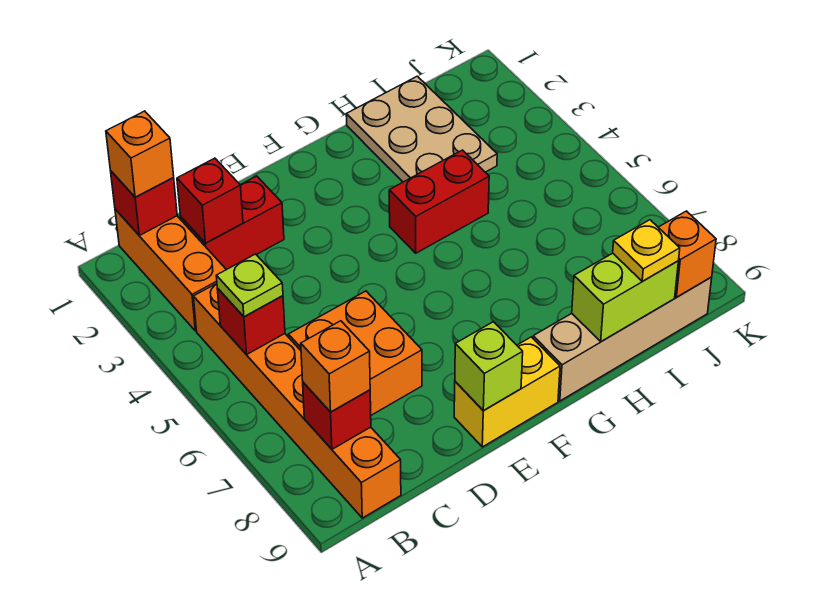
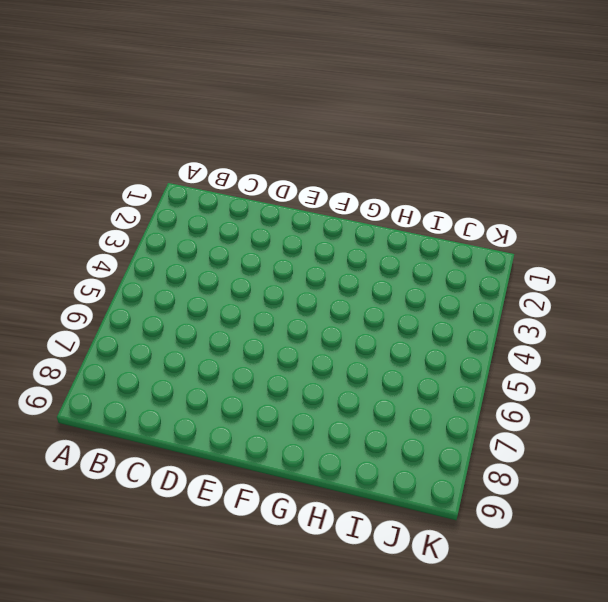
none -> orange brick B1:B3 level 1
none -> orange brick B4:B9 level 1
none -> red brick C2:D2 level 1

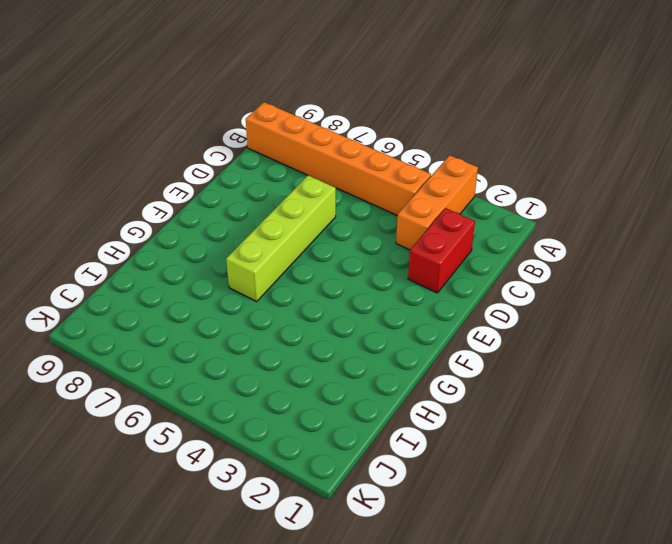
orange brick A3:C3 level 1 -> orange brick B1:B3 level 1
lime brick D6:G6 level 1 -> orange brick C6:D7 level 1
none -> yellow brick E9:F9 level 1
none -> red brick G4:H4 level 1
none -> tan brick G9:J9 level 1

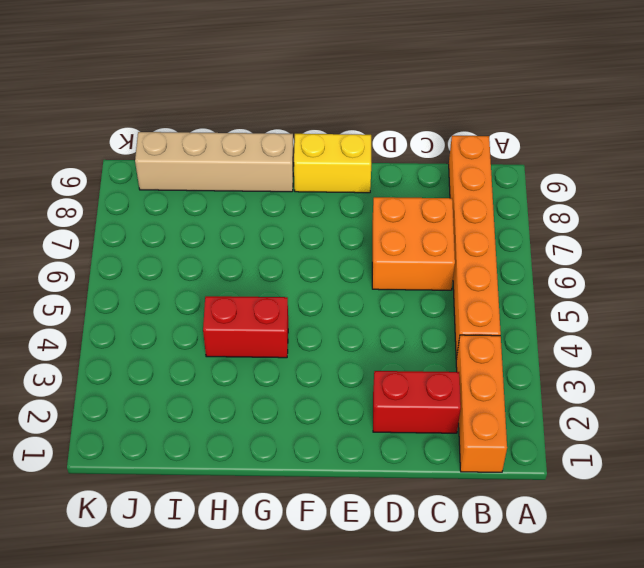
none -> tan plate H1:I3 level 1
none -> red brick B1 level 2
none -> red brick B5 level 2

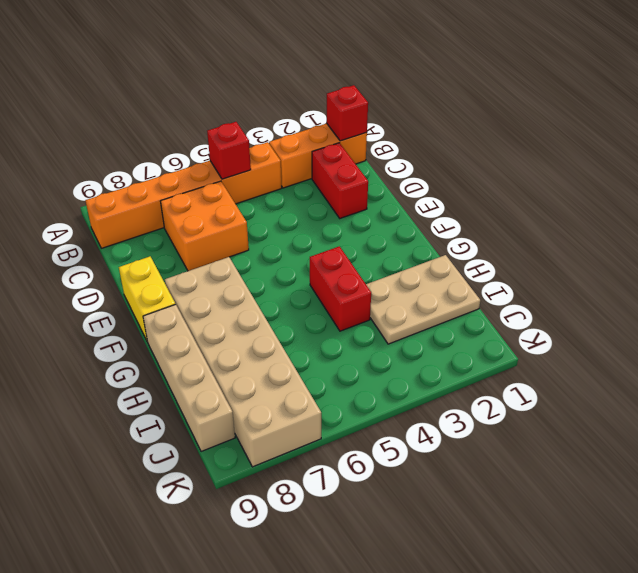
tan brick F7:K8 level 1 -> none
none -> red brick B8 level 2
none -> red brick C2 level 2
none -> lime brick E9 level 2

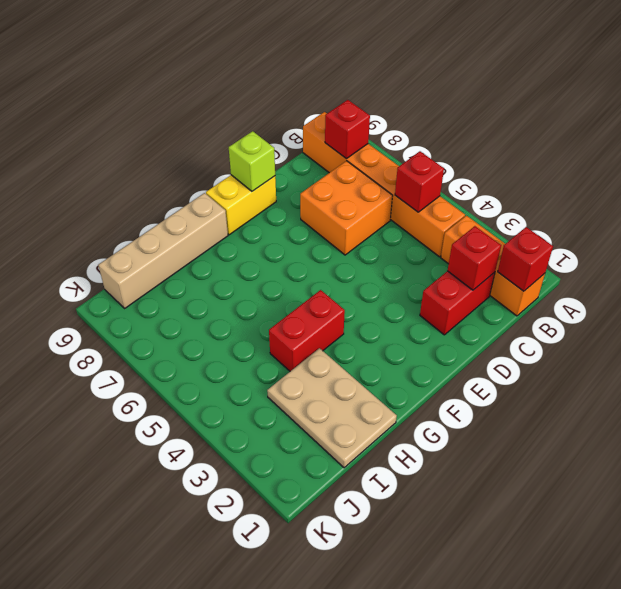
none -> lime brick H9:I9 level 2
none -> orange brick J9 level 2
none -> orange brick B1 level 3

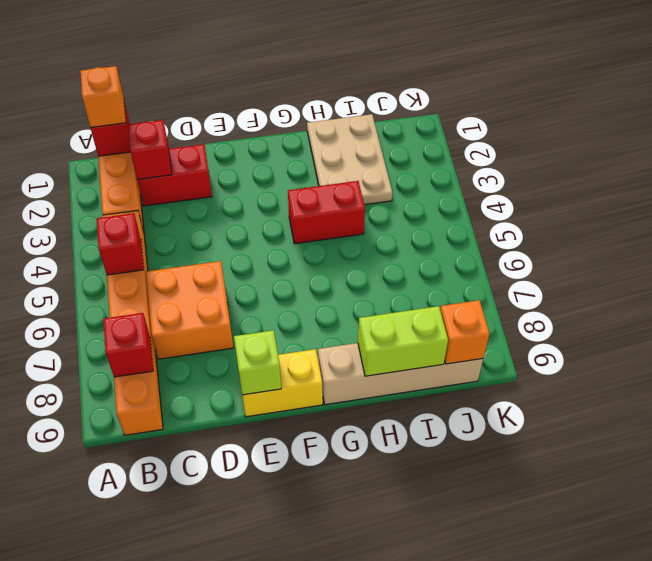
none -> lime plate B5 level 3
none -> orange brick B8 level 3
none -> yellow plate I9 level 3

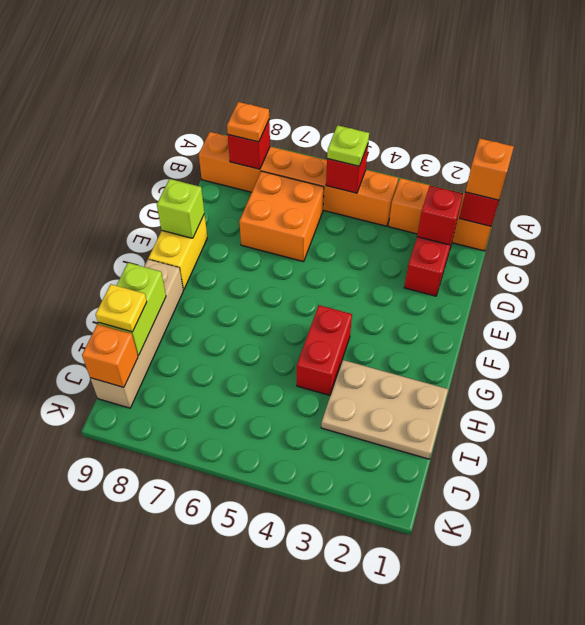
orange plate B8 level 3 -> orange brick B8 level 3

